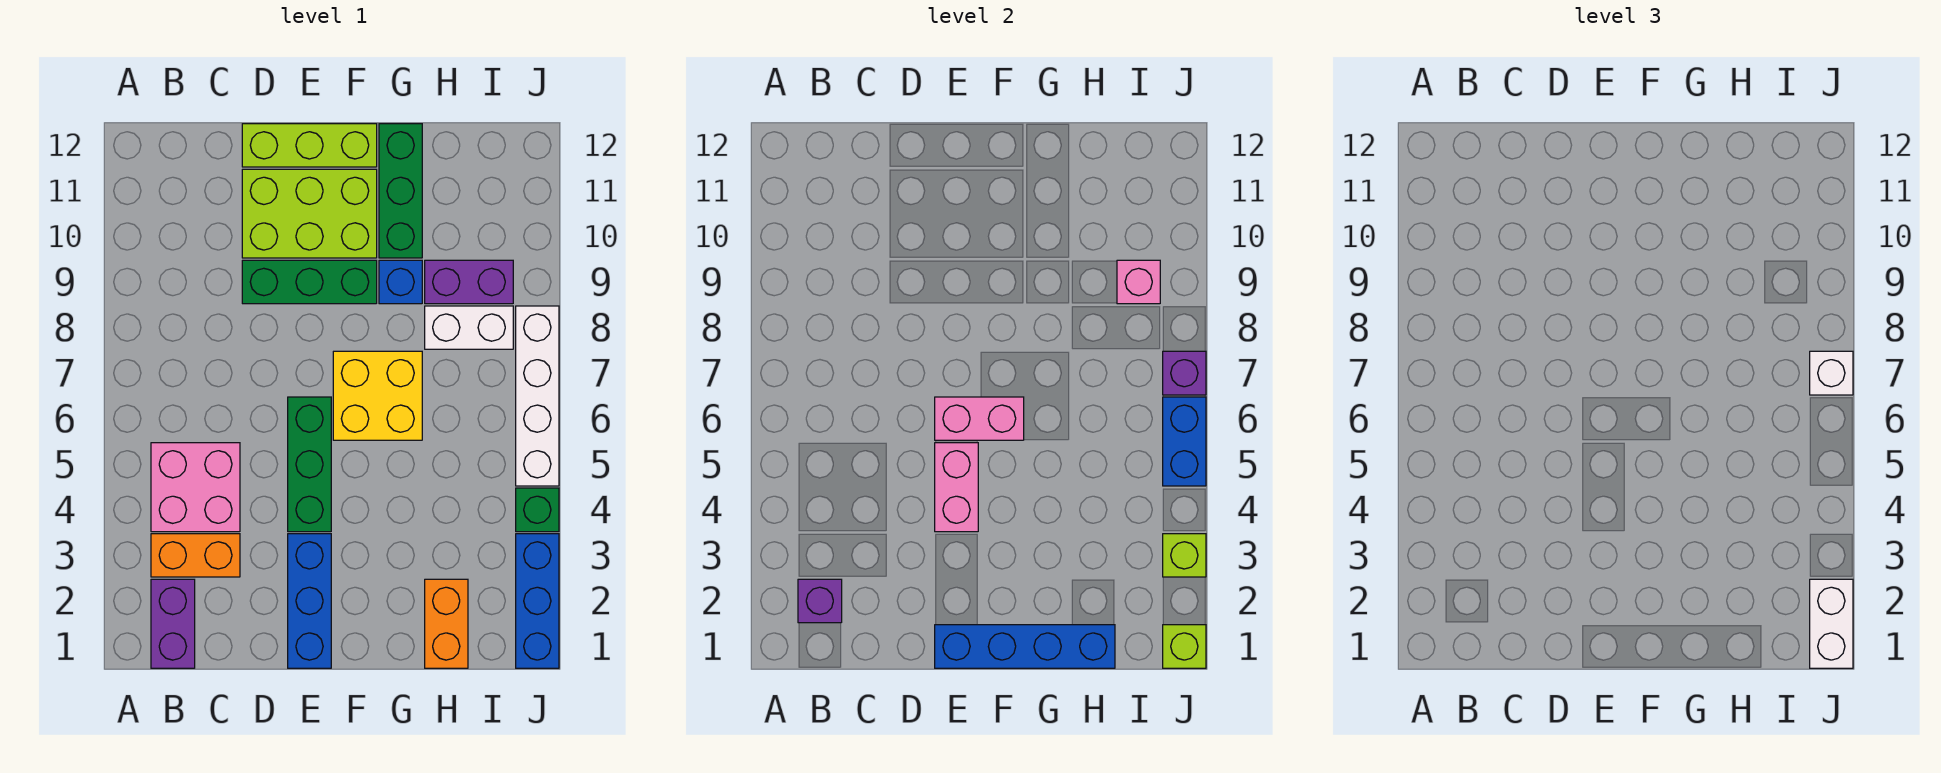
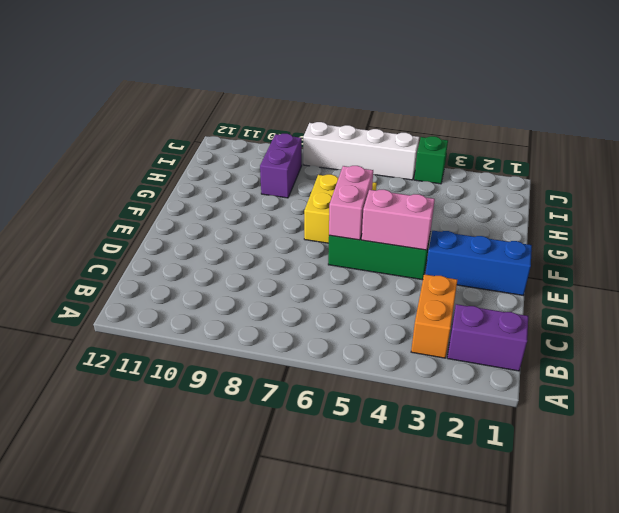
none -> pink brick B4:C5 level 1
none -> green brick D9:F9 level 1
none -> lime brick D10:F11 level 1

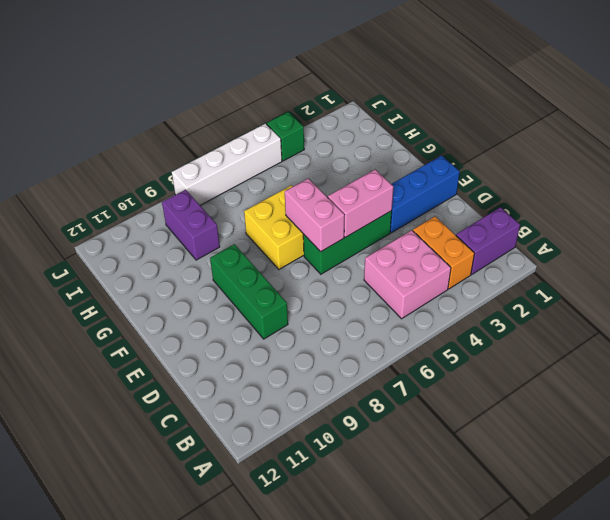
none -> lime brick D10:F11 level 1
none -> lime brick D12:F12 level 1
none -> blue brick G9 level 1

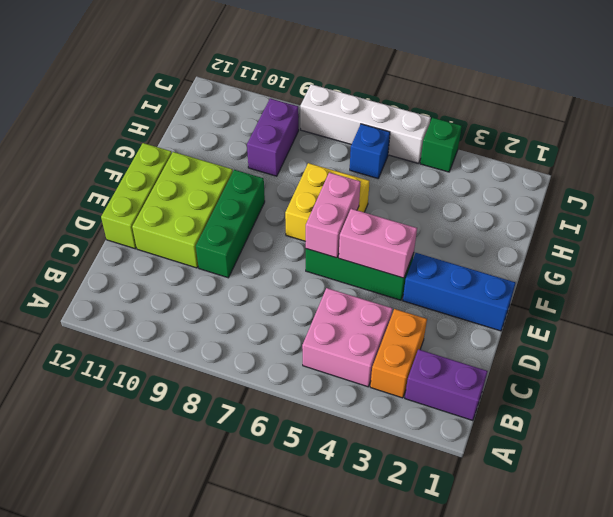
blue brick I6 level 1 -> blue brick G9 level 1
none -> green brick G10:G12 level 1
none -> orange brick H1:H2 level 1
none -> white brick H8:I8 level 1

